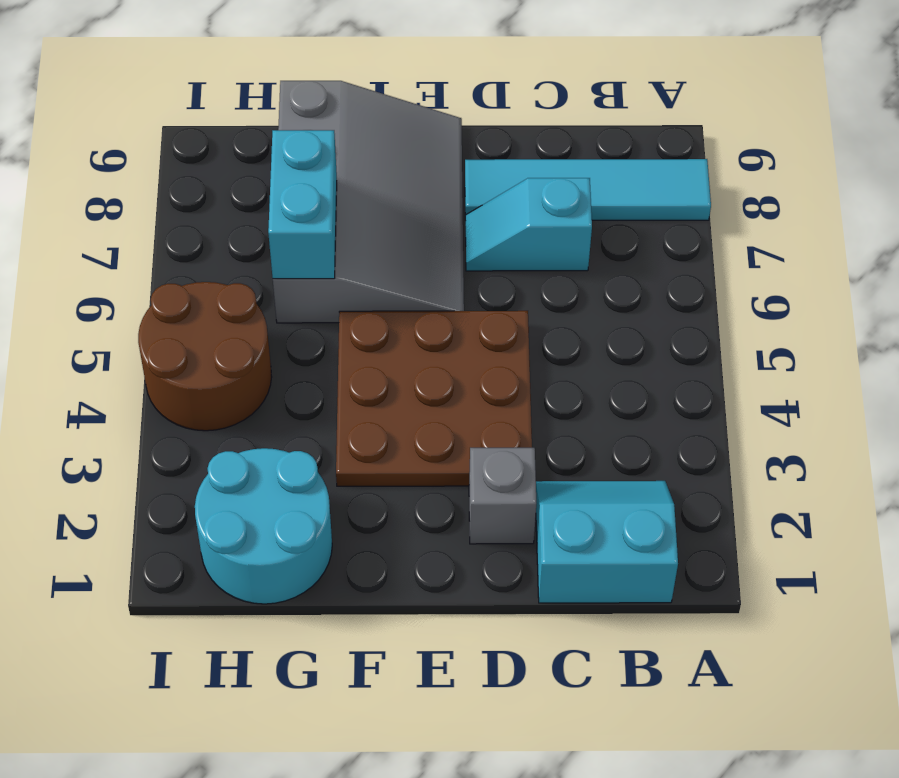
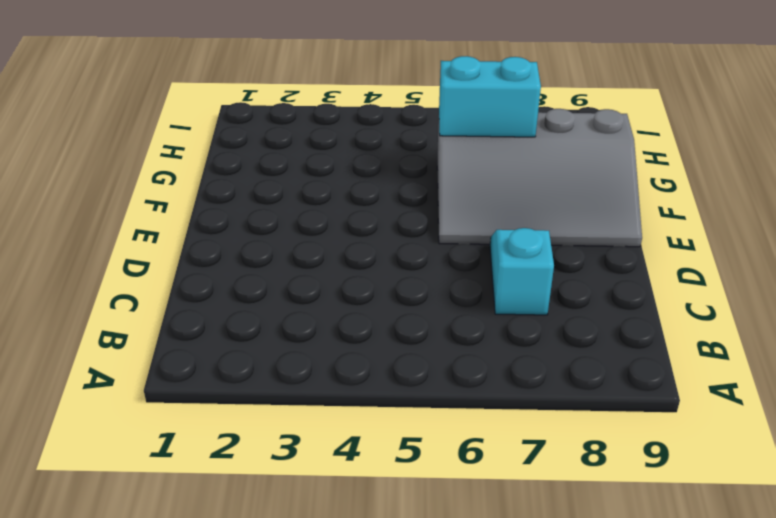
none -> cyan tile A8:D8 level 1
none -> cyan slope B1:C2 level 1 top 1

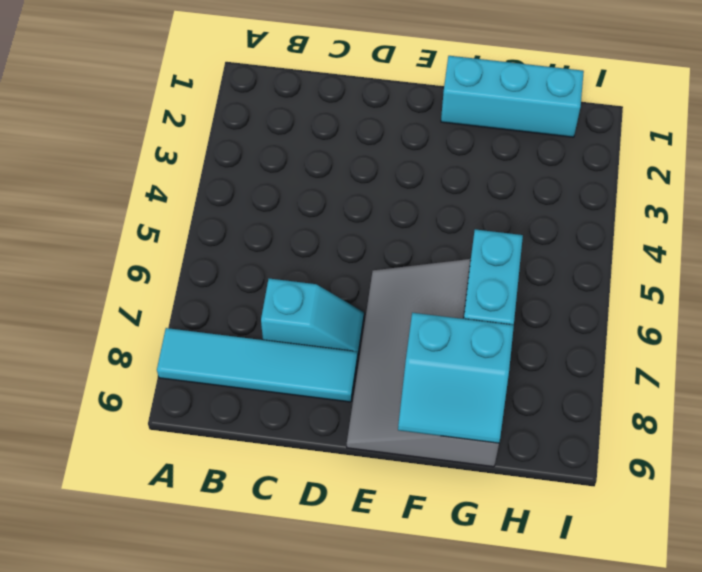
cyan brick F1:H1 level 1 -> cyan round brick G1:H2 level 1
cyan slope F8:G9 level 2 top 8 -> cyan slope B1:C2 level 1 top 1
none -> grey brick D2 level 1
none -> brown plate D3:F5 level 1

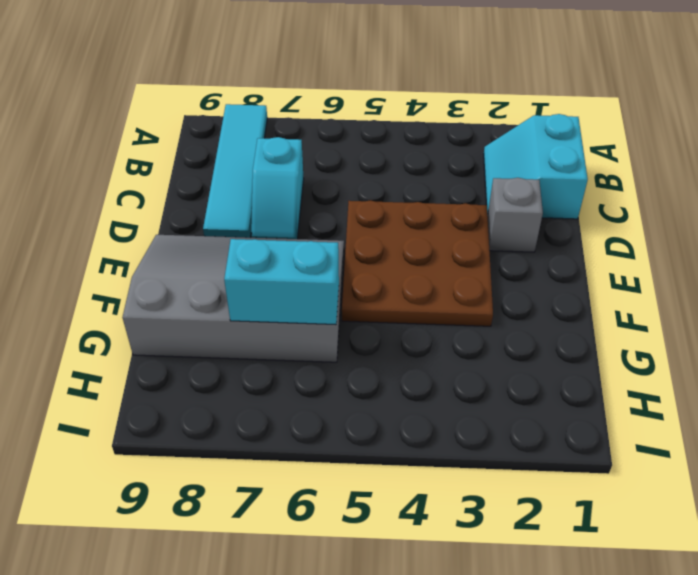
none -> cyan round brick G1:H2 level 1
none -> brown round brick H4:I5 level 1

